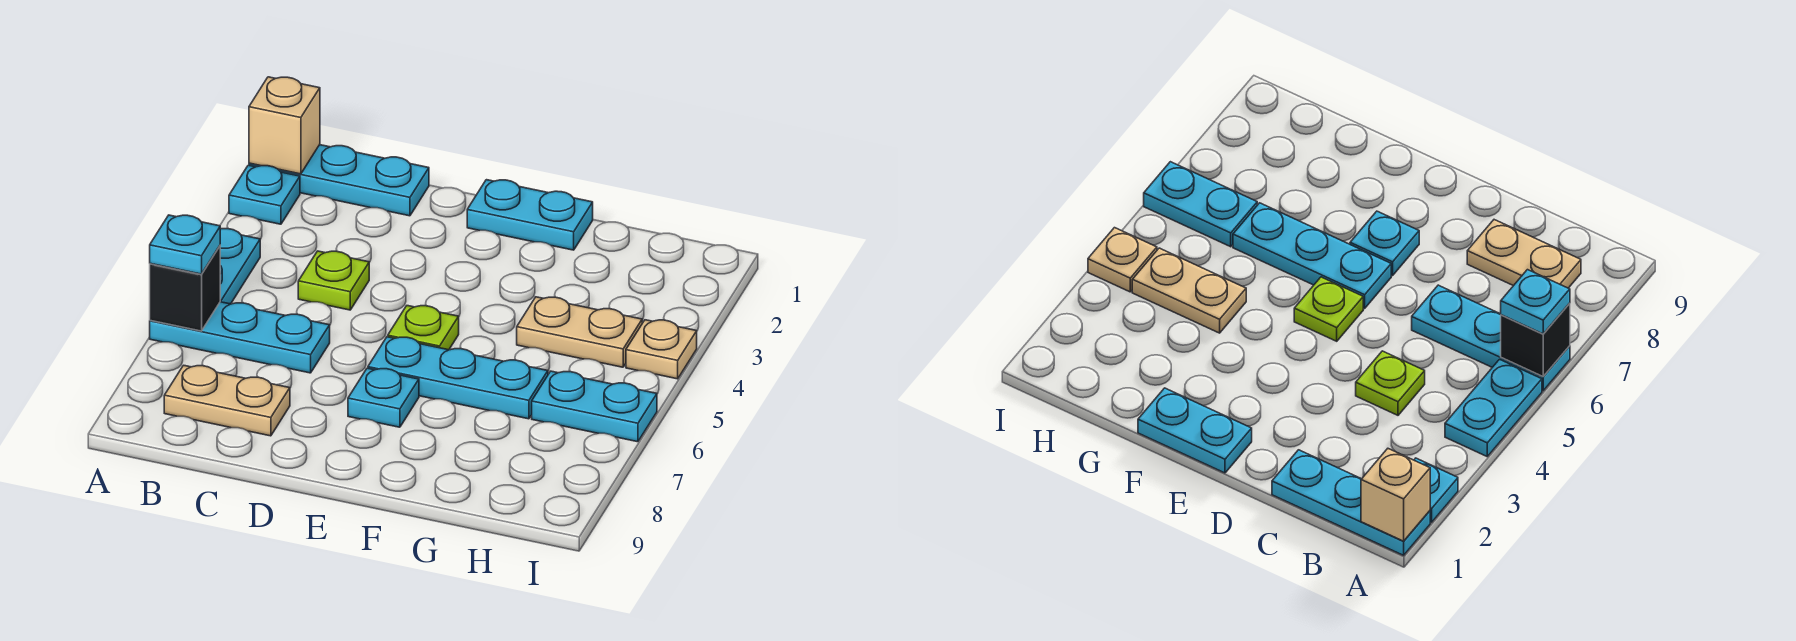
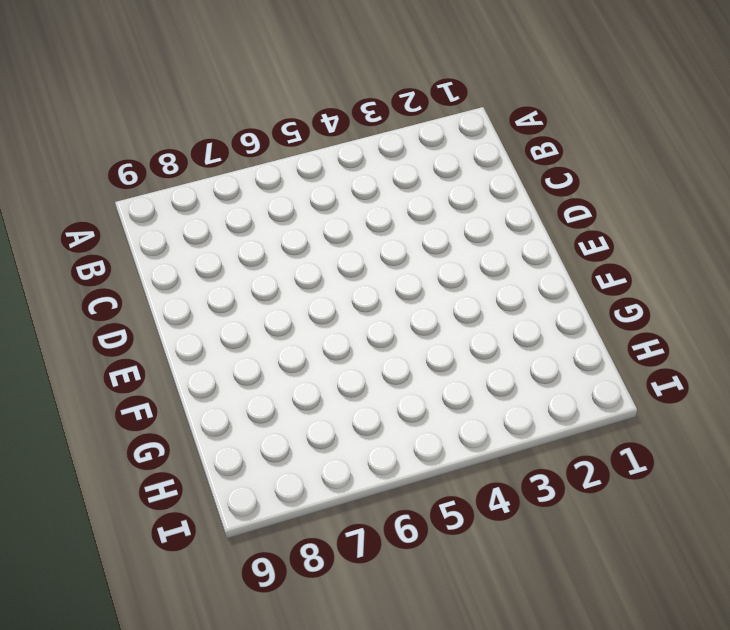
none -> cyan plate A1:C1 level 1
none -> cyan plate A2 level 1
none -> cyan plate A4:A5 level 1

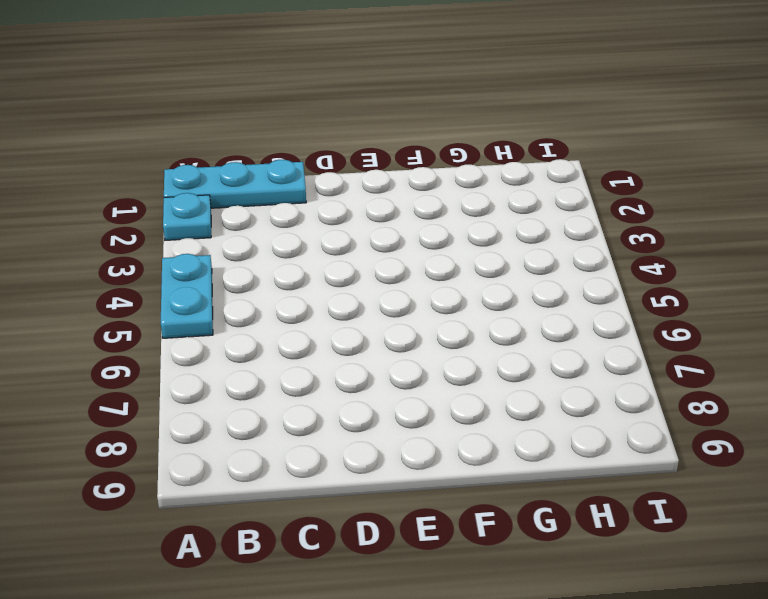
none -> cyan plate A6:C6 level 1
none -> tan plate B8:C8 level 1
none -> lime plate C4 level 1

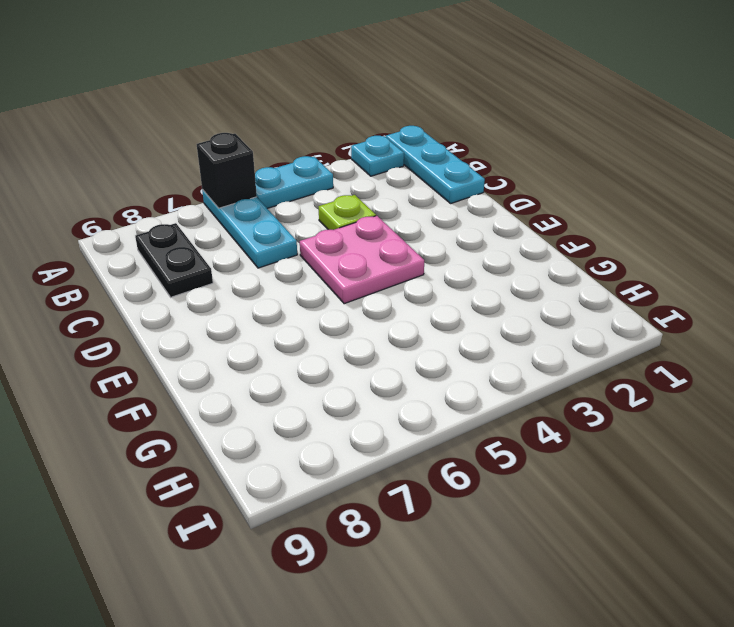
black plate B8:C8 level 1 -> tan plate B8:C8 level 1
pink plate D4:E5 level 1 -> lime plate E5 level 1
none -> cyan plate E1:F1 level 1
none -> cyan plate E6:G6 level 1
none -> cyan plate E7 level 1

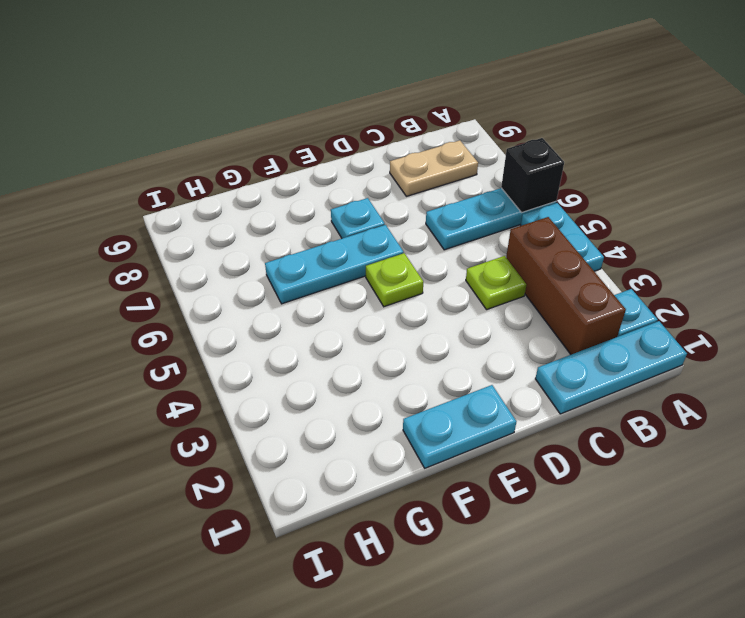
brown brick B2:B4 level 1 -> none
none -> tan plate G4:H4 level 1
none -> cyan plate H6:I6 level 1
none -> tan plate I4 level 1

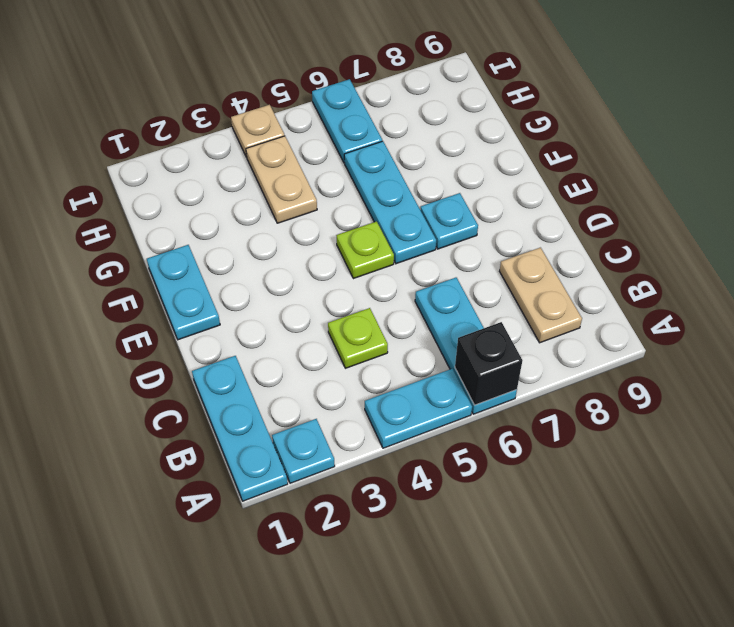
none -> tan brick A1 level 2
none -> cyan plate A6 level 3

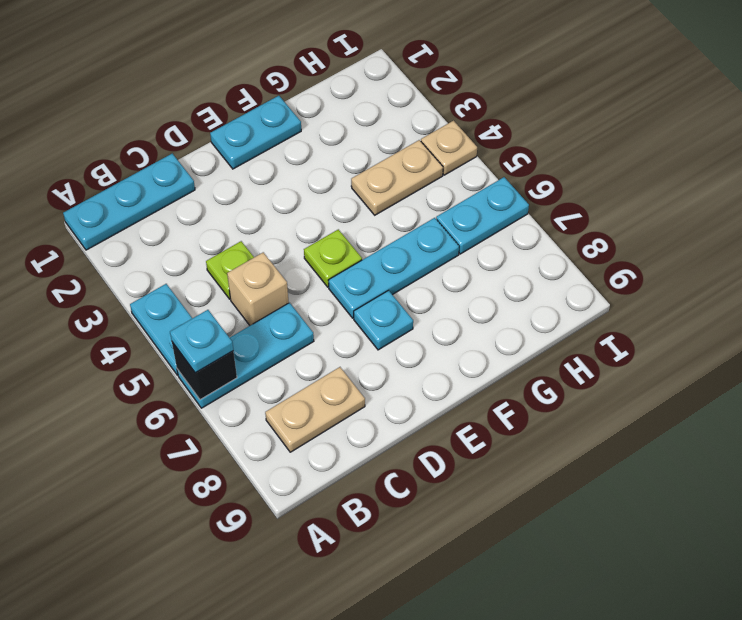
tan brick C5 level 1 -> tan brick A1 level 2
none -> cyan plate A2 level 1

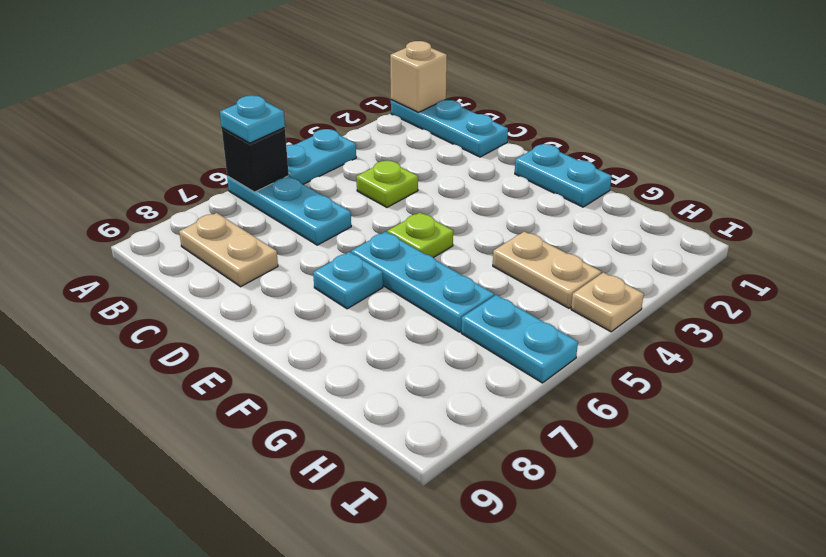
none -> cyan plate A2 level 1

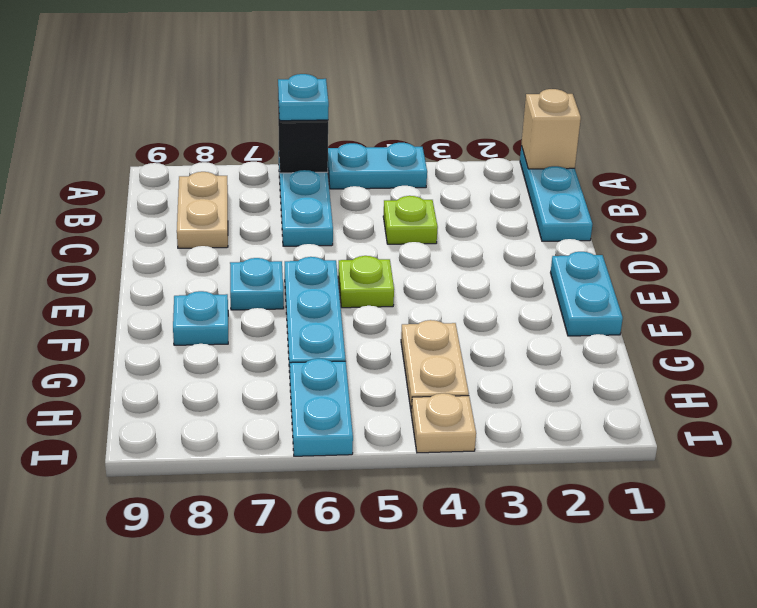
cyan plate F8 level 1 -> cyan plate A2 level 1

